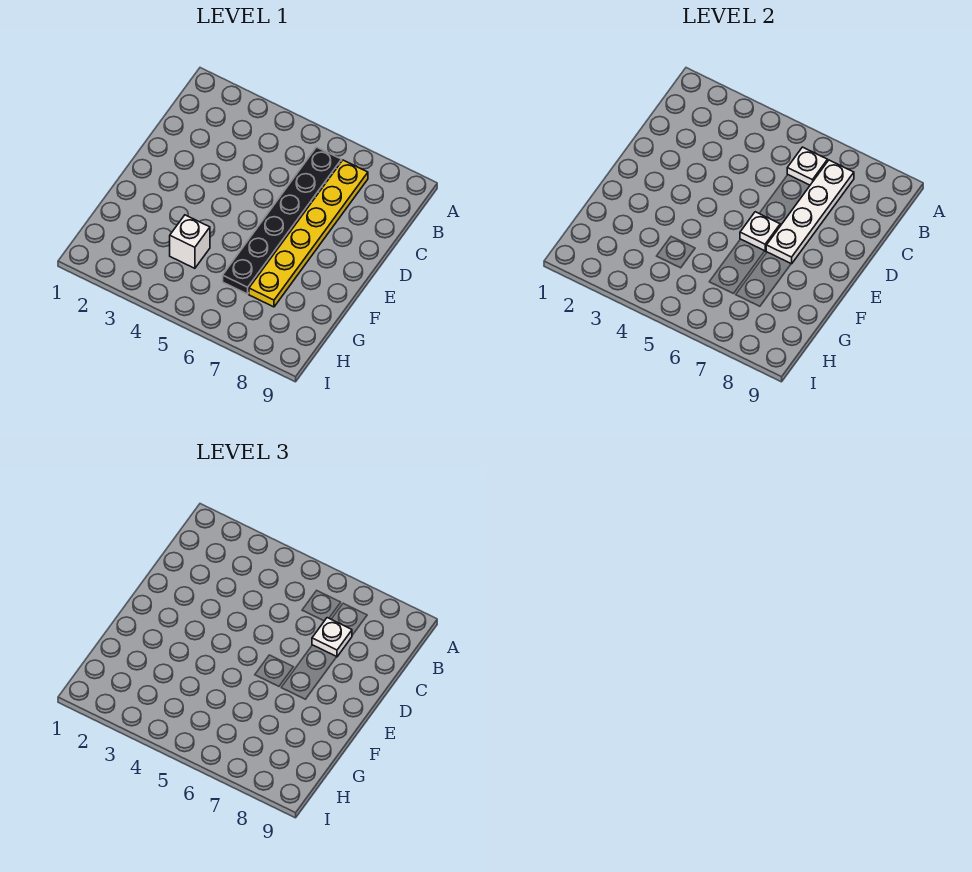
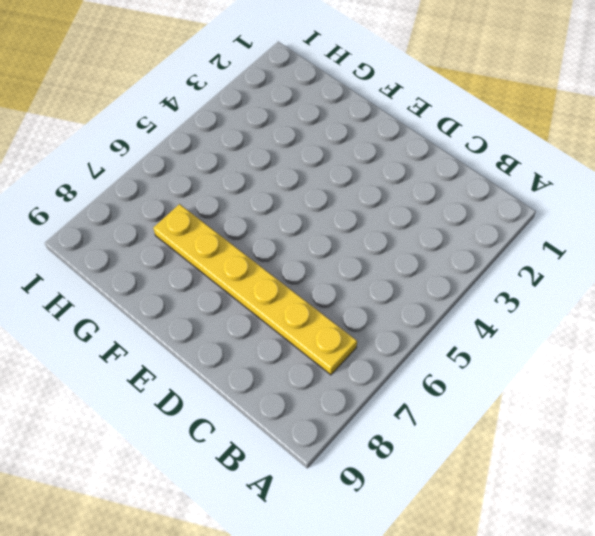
none -> black plate B6:G6 level 1
none -> white brick G4 level 1

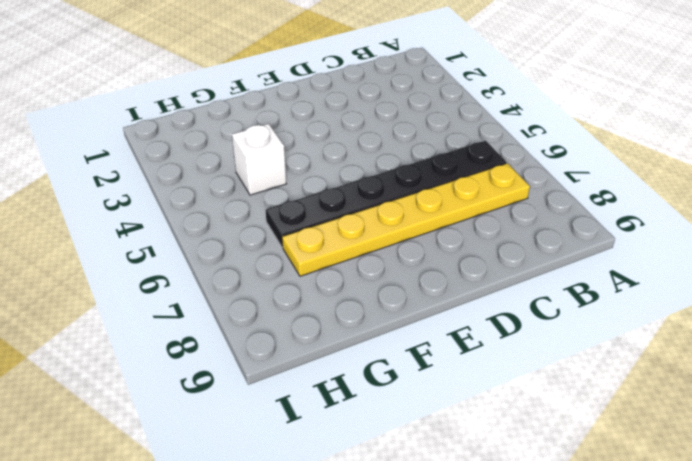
none -> white plate B6 level 2
none -> white plate B7:E7 level 2

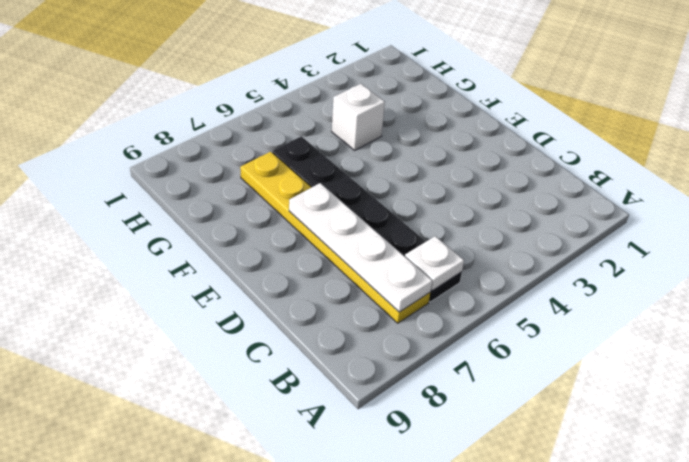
none -> white plate E6 level 2
none -> white plate C7 level 3

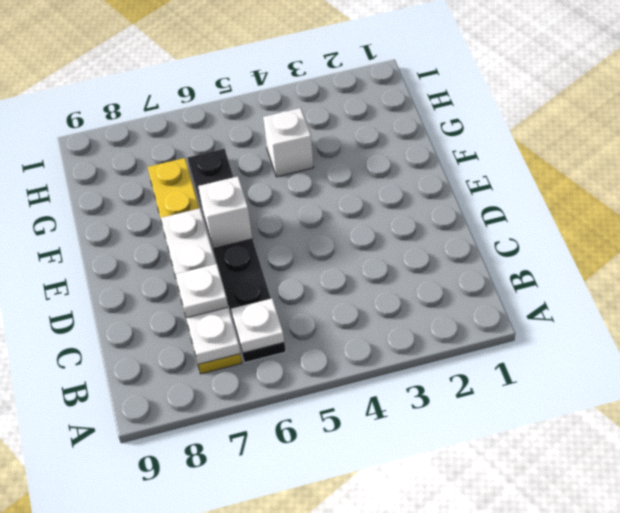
white brick E6 level 2 -> white plate E6 level 2

